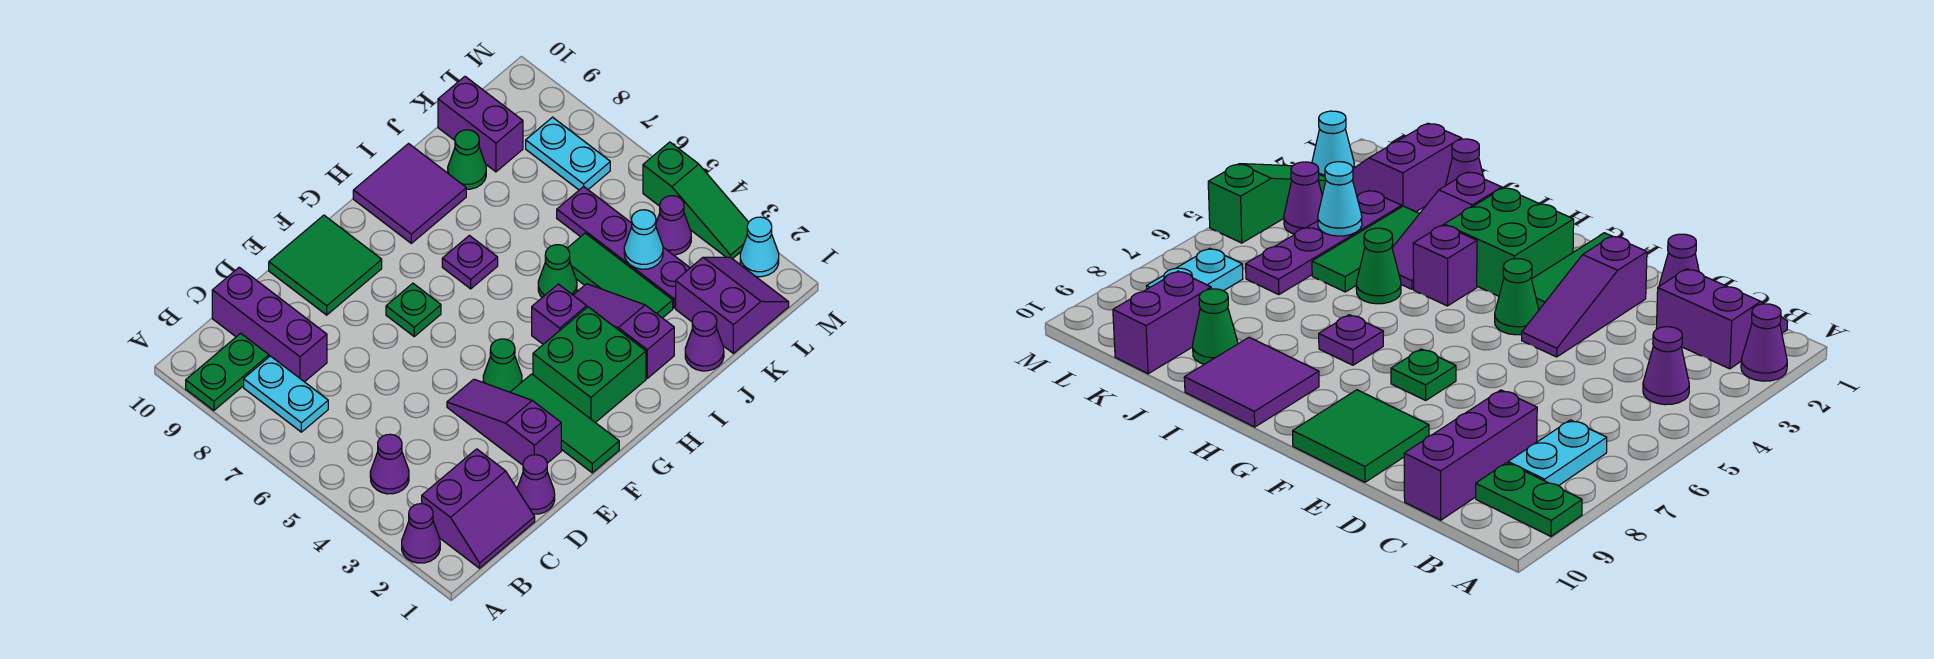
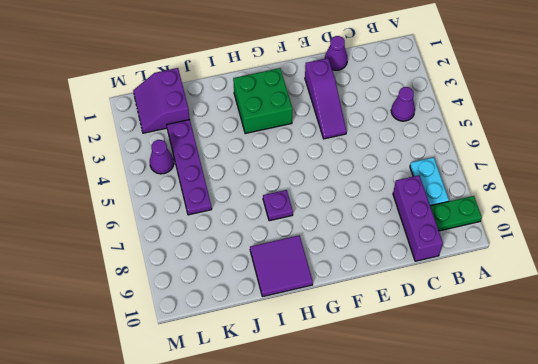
none -> purple cone A2 level 1
none -> purple slope B1:C2 level 1 top 2
none -> green tile E9:F10 level 1

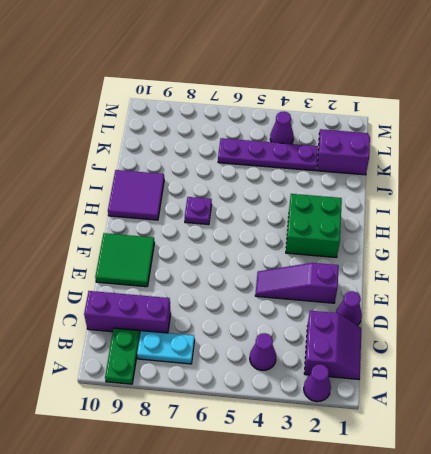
none -> green tile F1:F3 level 1
none -> green cone F4 level 1
none -> green plate F7 level 1

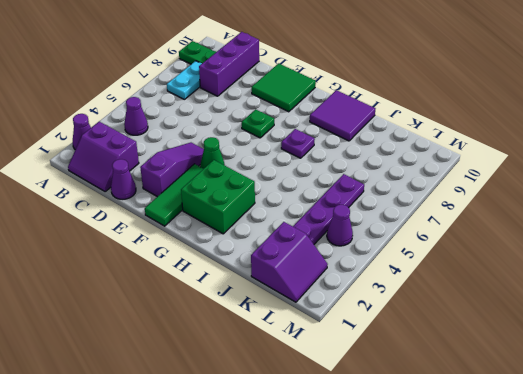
none -> purple brick H4 level 1
none -> purple slope I2:I4 level 1 top 2
none -> green cone I5 level 1

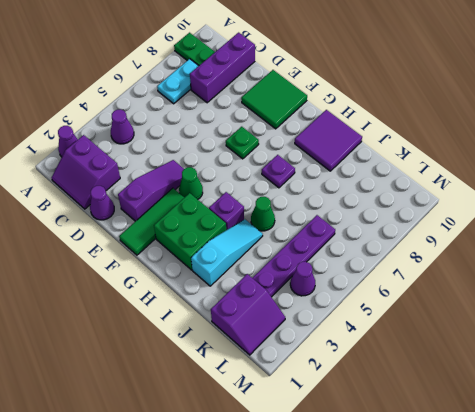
cyan slope I2:I4 level 1 top 2 -> purple slope I2:I4 level 1 top 2
none -> purple cone J1 level 1
none -> green tile J3:J5 level 1
none -> green cone J9 level 1

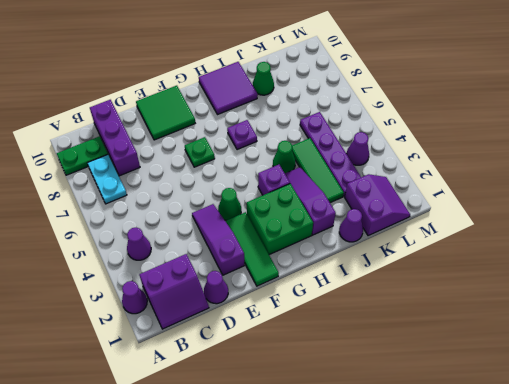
none -> purple brick K9:K10 level 1
none -> cyan plate L7:L8 level 1
none -> cyan cone M2 level 1

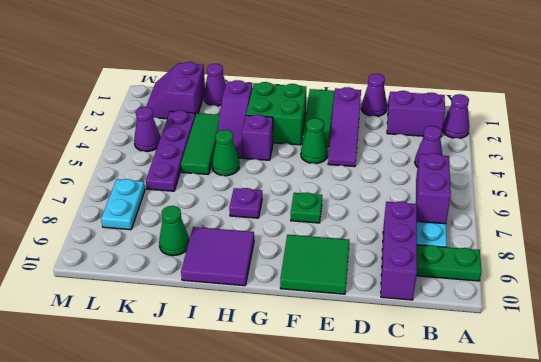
purple brick B6:B7 level 2 -> purple brick K9:K10 level 1
none -> cyan cone M2 level 1
none -> green slope M3:M5 level 1 top 5
none -> cyan cone K4 level 2

